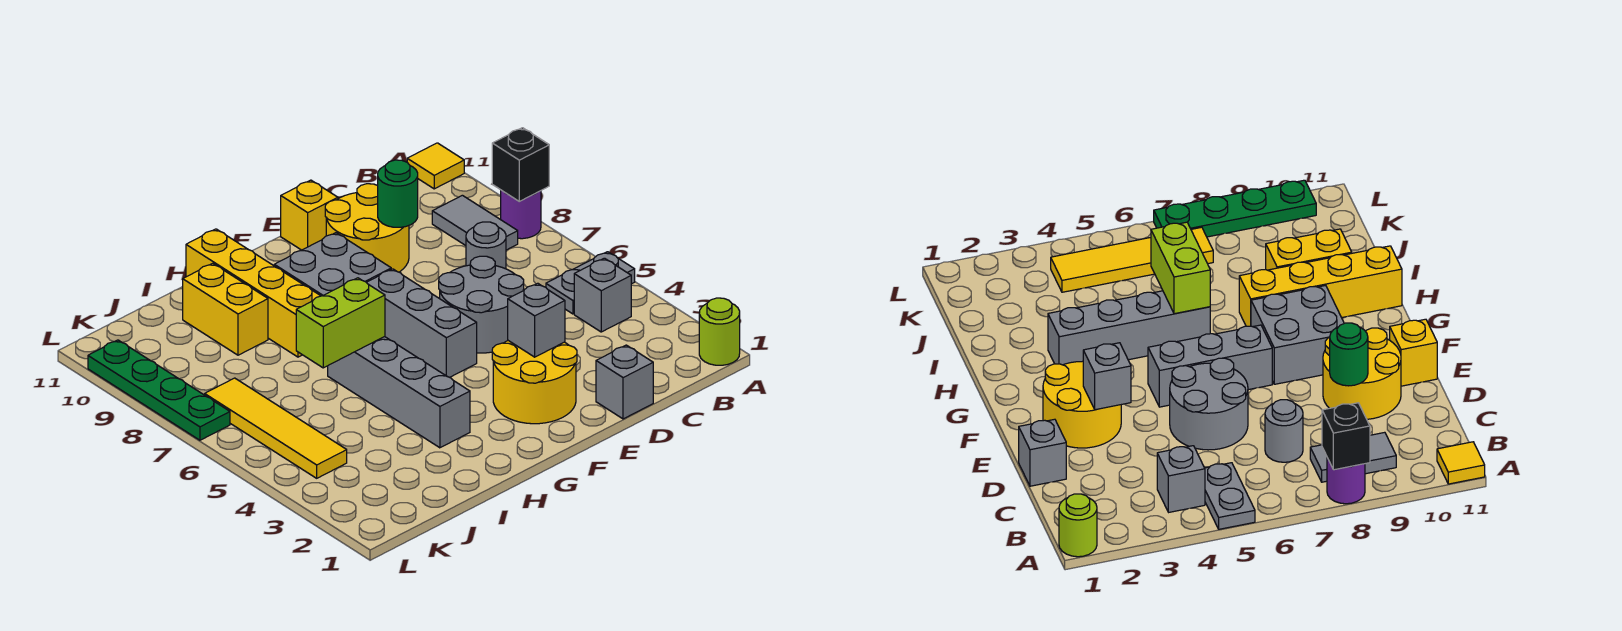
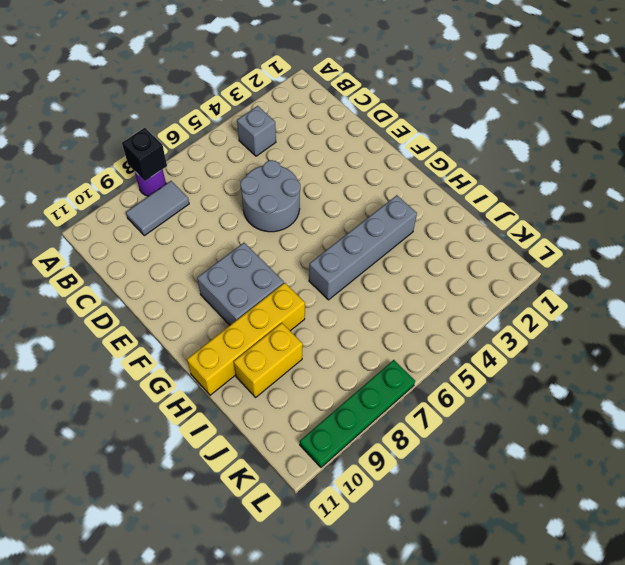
none -> lime round brick A1 level 1
none -> grey plate A5:B5 level 1
none -> yellow tile A11 level 1

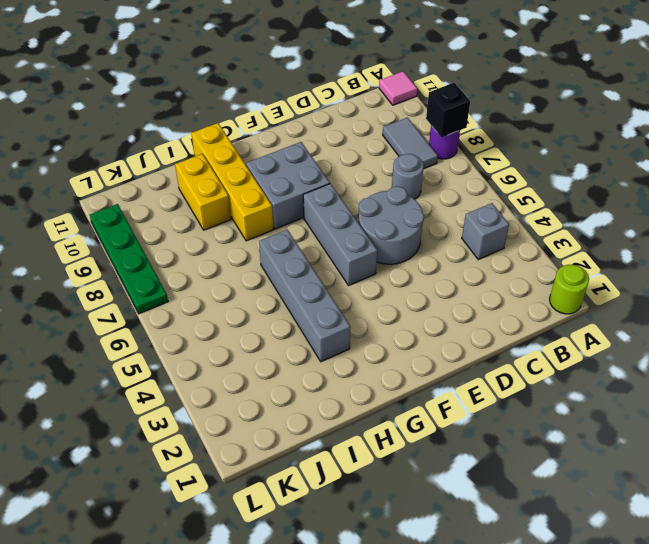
pink tile A11 level 1 -> yellow tile A11 level 1
none -> grey plate A5:B5 level 1
none -> grey brick D1 level 1
none -> yellow round brick D9:E10 level 1

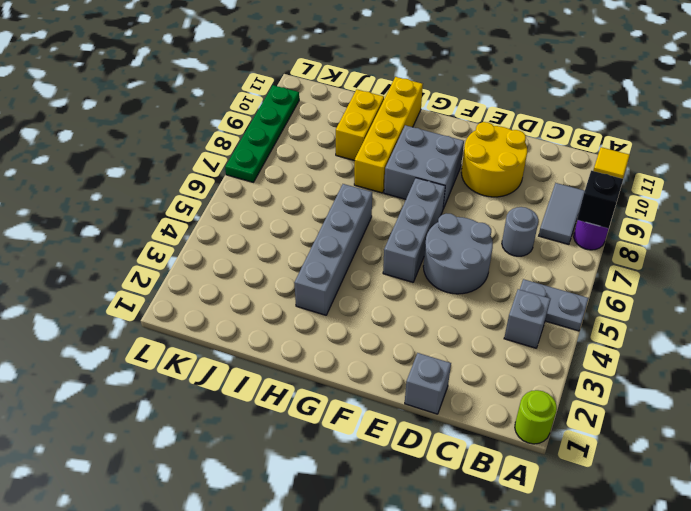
none -> yellow round brick E2:F3 level 1
none -> yellow brick E11 level 1
none -> yellow tile K4:K7 level 1

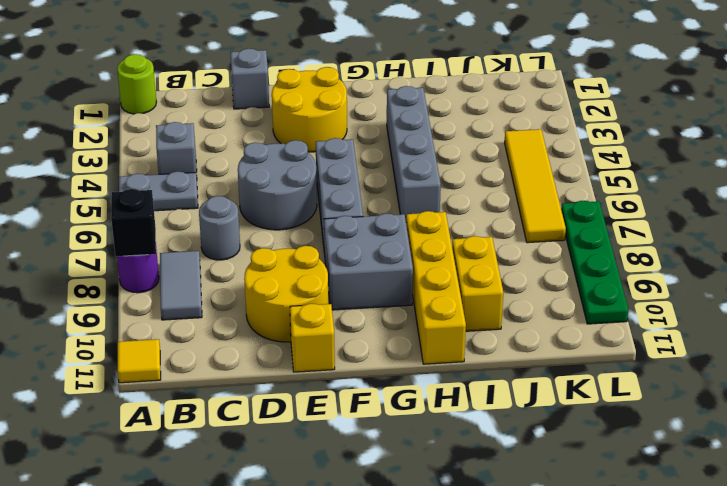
none -> green round brick D9 level 2
none -> grey brick E3 level 2
none -> lime brick H6:I6 level 2

